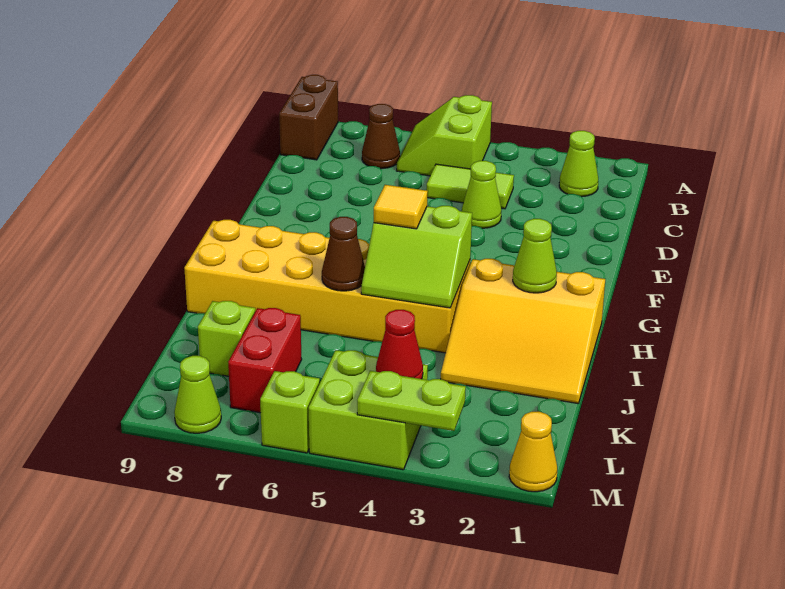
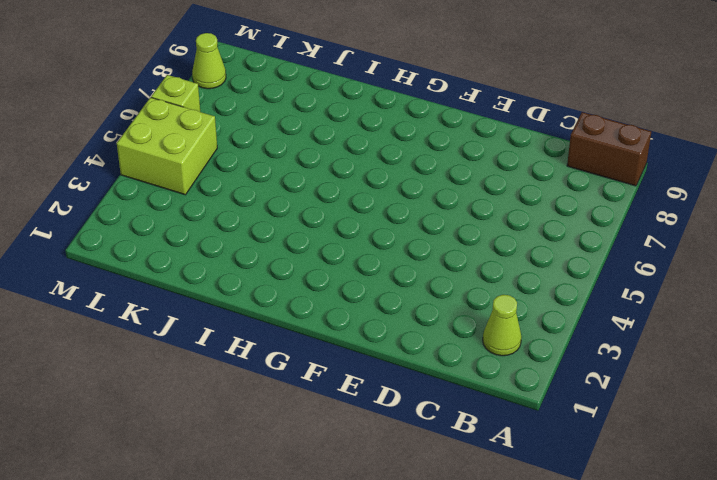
none -> lime slope A5:B6 level 1 top 5
none -> brown cone B7 level 1
none -> lime tile C4:C5 level 1

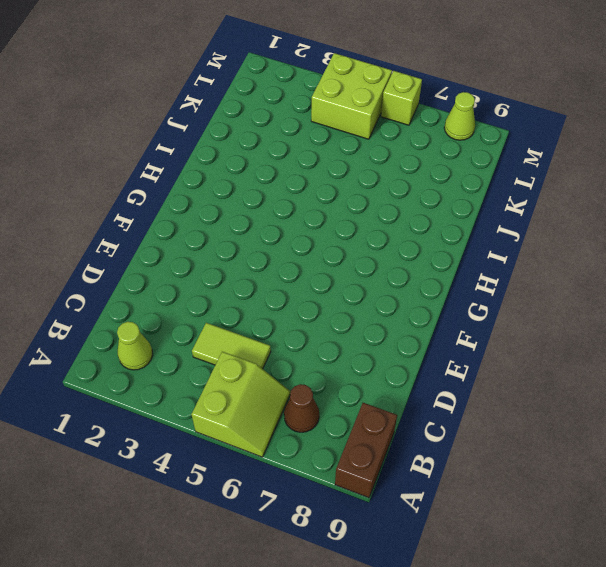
none -> lime cone D4 level 1
none -> yellow slope H1:J3 level 1 top H
none -> yellow brick H4:I9 level 1

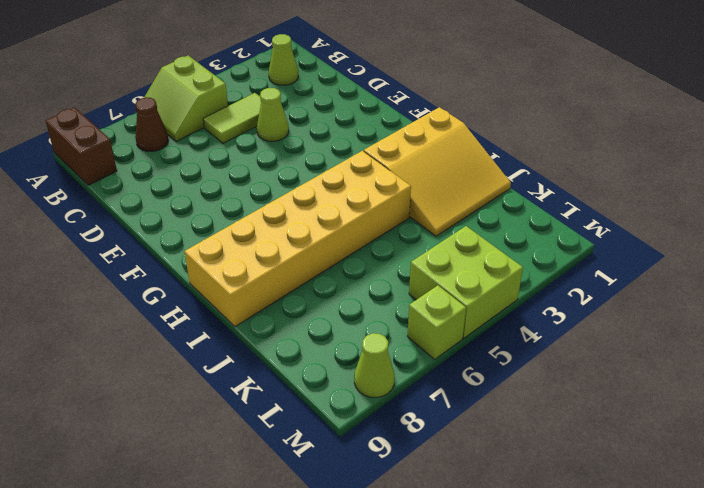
none -> red brick K7:L7 level 1
none -> lime brick K8 level 1
none -> yellow cone M1 level 1

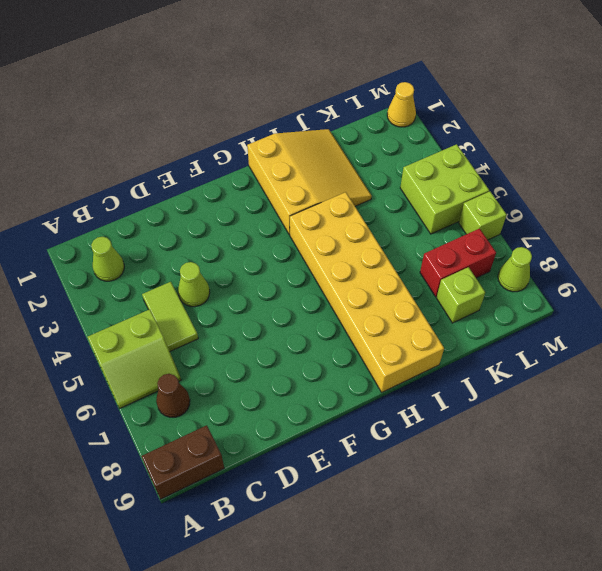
none -> lime cone H2 level 2
none -> lime slope H4:I5 level 2 top H
none -> brown cone I6 level 2

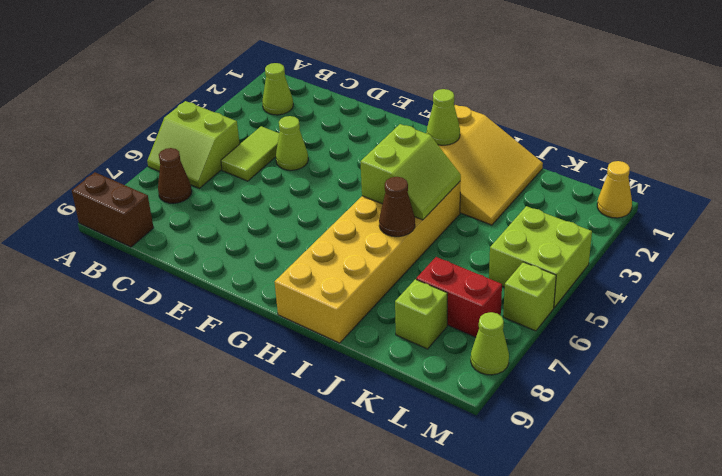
none -> red cone L4 level 2
none -> lime plate M3:M4 level 2
none -> yellow tile H5 level 3

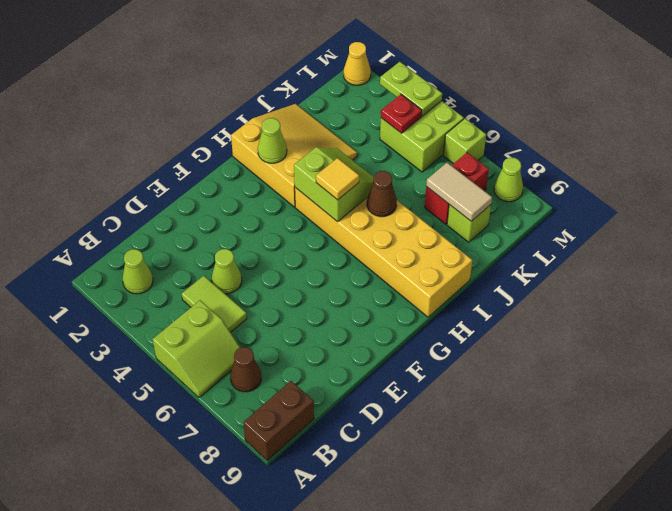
tan tile K7:K8 level 2 -> none
red plate L4 level 2 -> red cone L4 level 2

